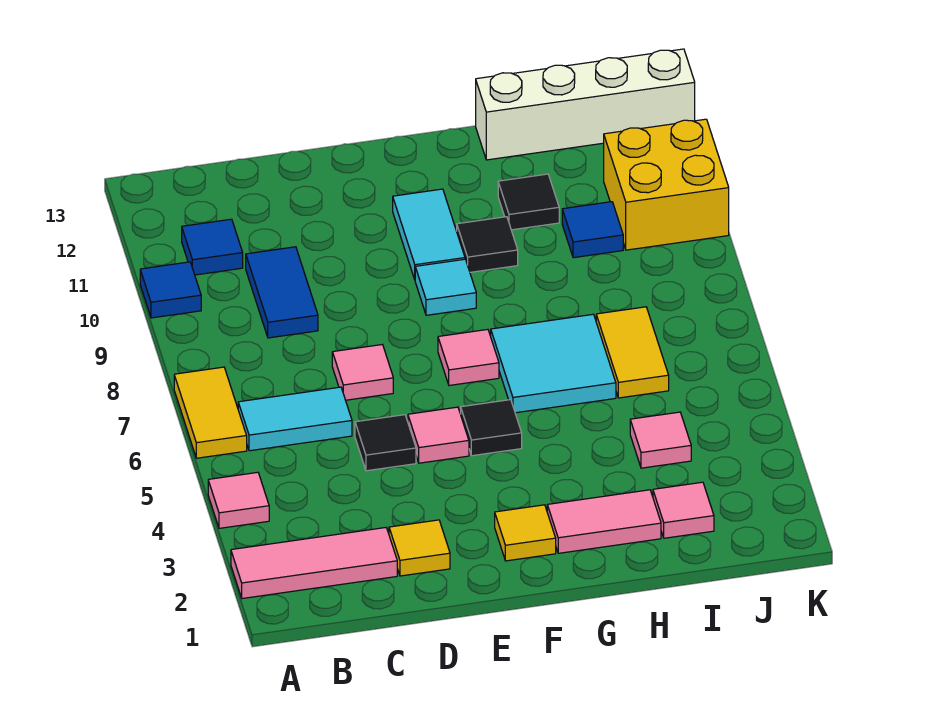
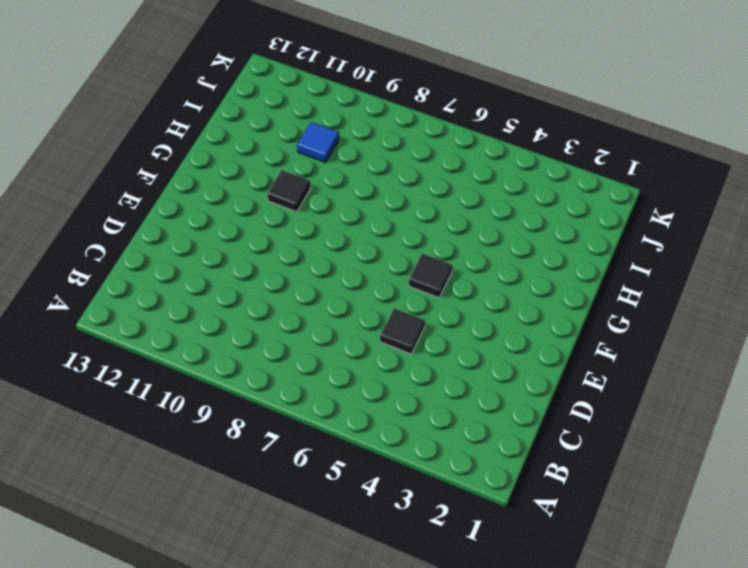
none -> pink tile A2:C2 level 1
none -> pink tile A4 level 1
none -> yellow tile A6:A7 level 1

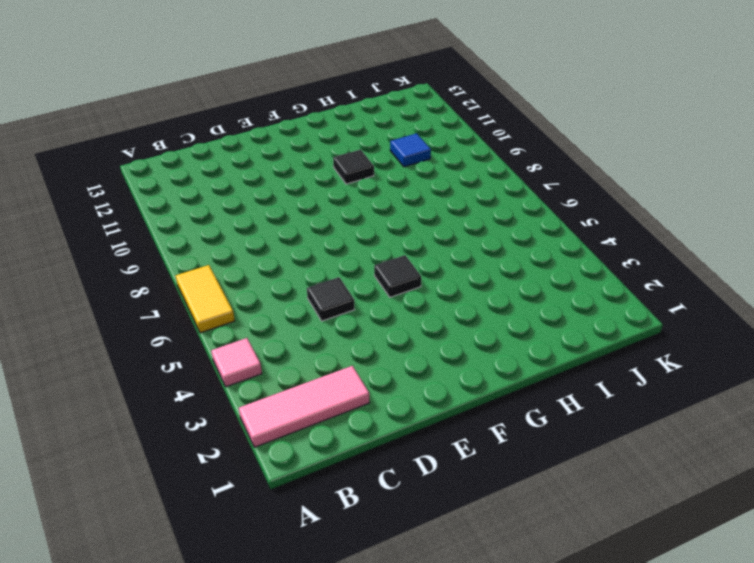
none -> blue tile A10 level 1
none -> cyan tile B6:C6 level 1
none -> blue tile B11 level 1

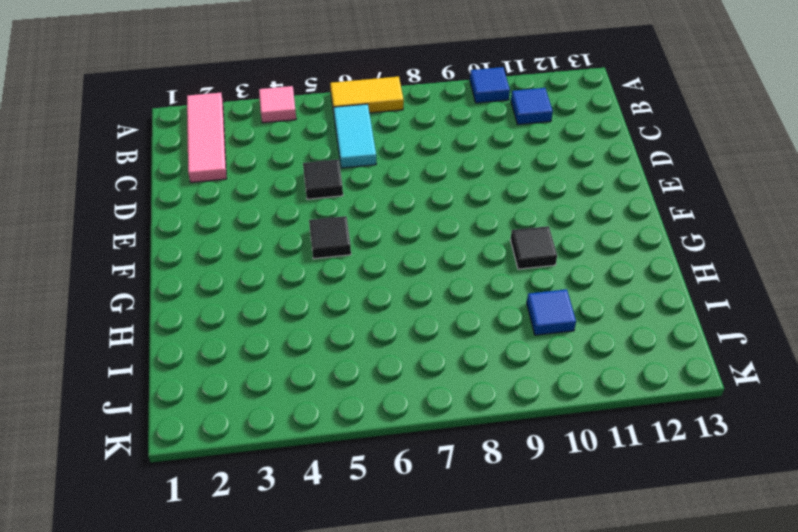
none -> blue tile C9:C10 level 1
none -> yellow tile D2 level 1
none -> pink tile D7 level 1

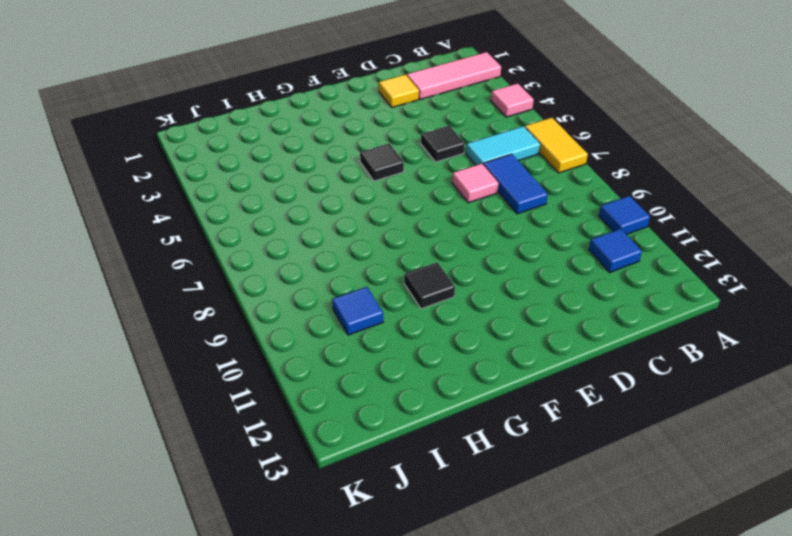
blue tile C7:C8 level 1 -> blue tile C9:C10 level 1
none -> pink tile E5 level 1
none -> yellow tile F2 level 1
none -> pink tile F7 level 1

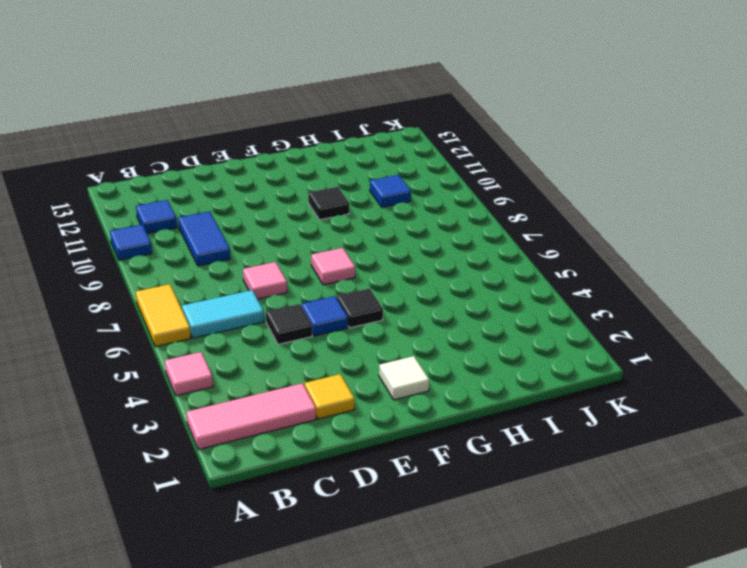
blue tile E5 level 1 -> pink tile E5 level 1
white tile F2 level 1 -> yellow tile F2 level 1
none -> cyan tile F9 level 1
none -> cyan tile F10:F11 level 1
none -> pink tile G2:H2 level 1

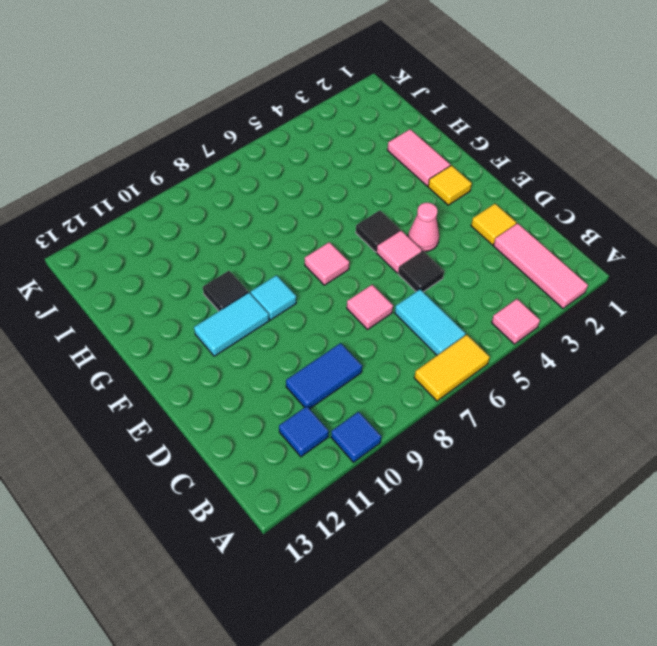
pink cone E4 level 1 -> none
none -> cyan tile G6:H7 level 1
none -> black tile H11 level 1
none -> white brick H13:K13 level 1

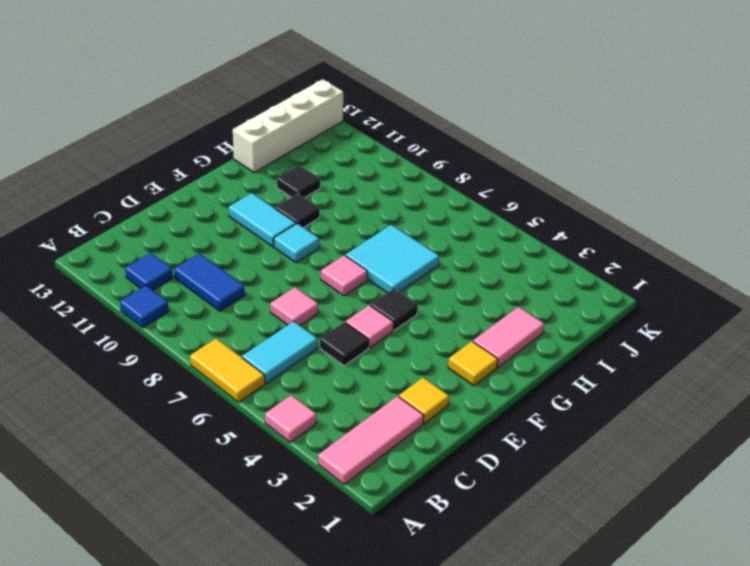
none -> pink tile I2 level 1
none -> pink tile I4 level 1
none -> yellow tile I6:I7 level 1

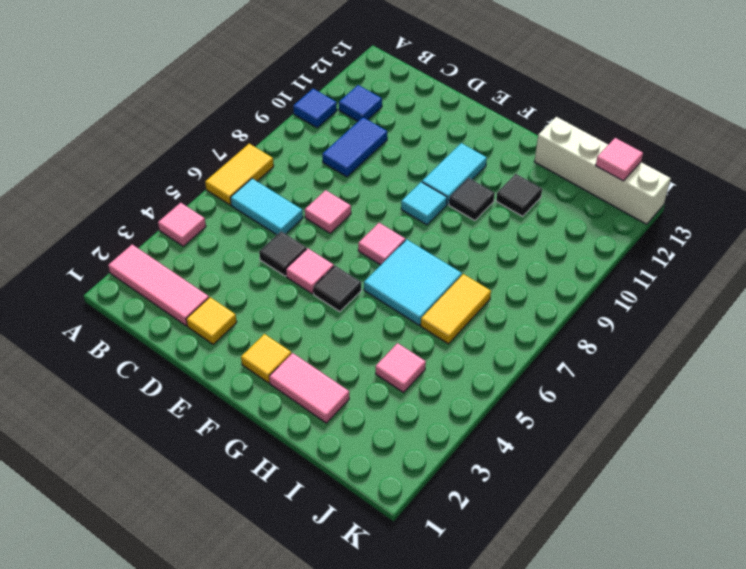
pink tile J13 level 2 -> pink tile I2 level 1
none -> blue tile I10 level 1
none -> yellow brick J10:K11 level 1

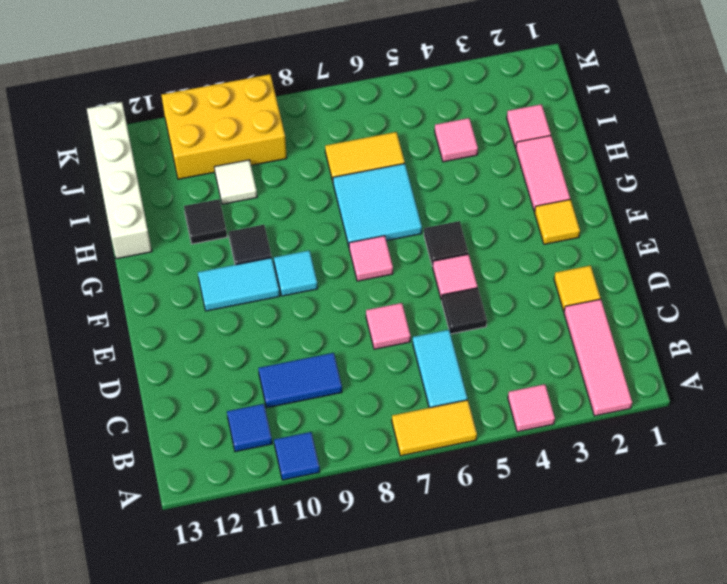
white tile I10 level 1 -> blue tile I10 level 1
yellow brick J9:K11 level 1 -> yellow brick J10:K11 level 1

